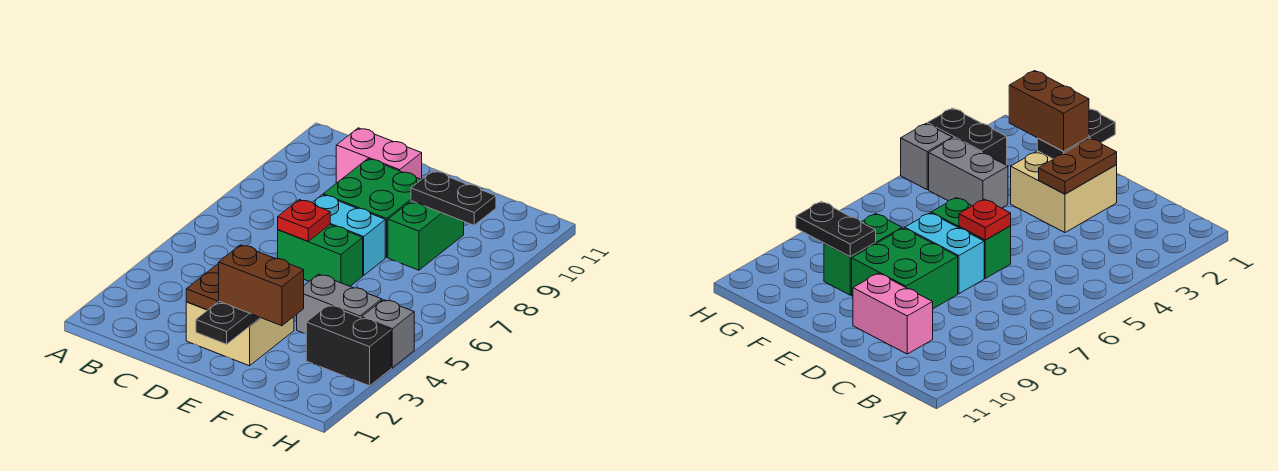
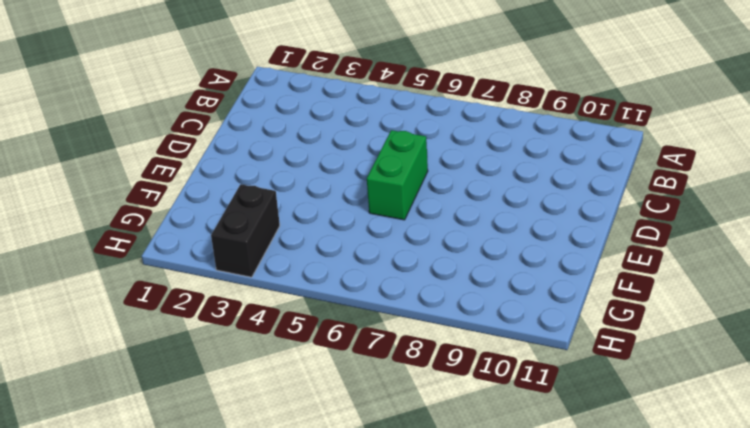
none -> pink brick C10:D10 level 1
none -> tan brick D2:E3 level 1
none -> cyan brick D7:E7 level 1

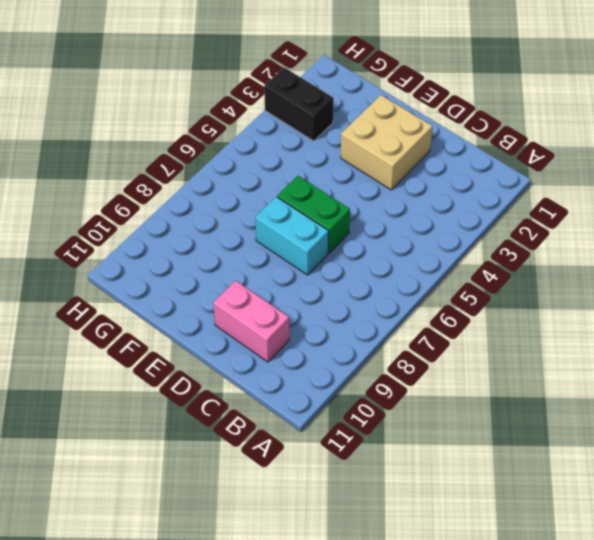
none -> green brick D8:E9 level 1
none -> grey brick F4:G4 level 1
none -> green brick F8:F9 level 1

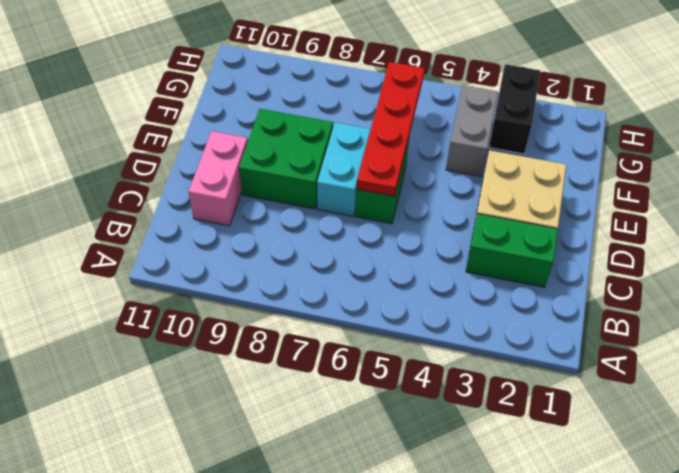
green brick C2:C3 level 1 -> green brick F8:F9 level 1
red plate D6:G6 level 2 -> red plate D6 level 2
none -> grey brick H4 level 1
none -> brown plate D2:D3 level 2
none -> black plate E1:E2 level 2

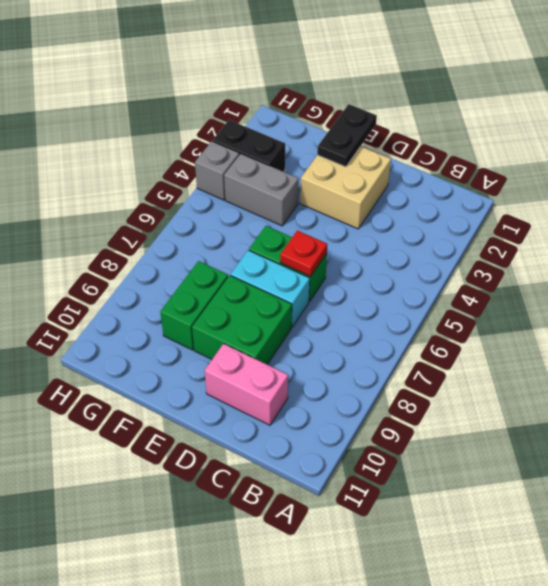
none -> brown plate D2:D3 level 2
none -> black plate F9:G9 level 2
none -> brown brick E2:F2 level 3

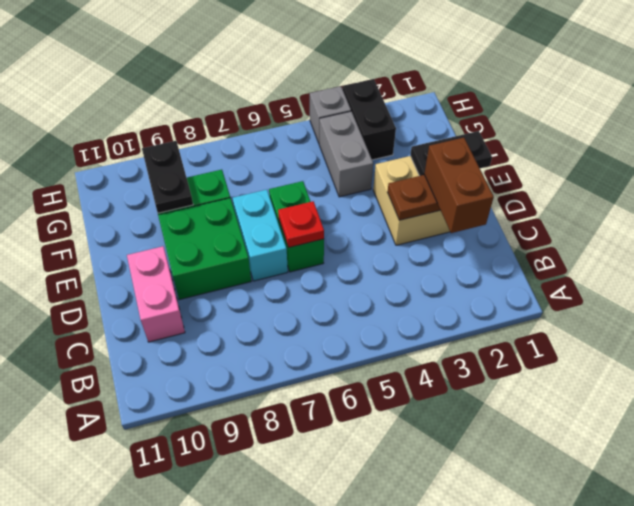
brown brick C2:D2 level 3 -> brown brick E2:F2 level 3

